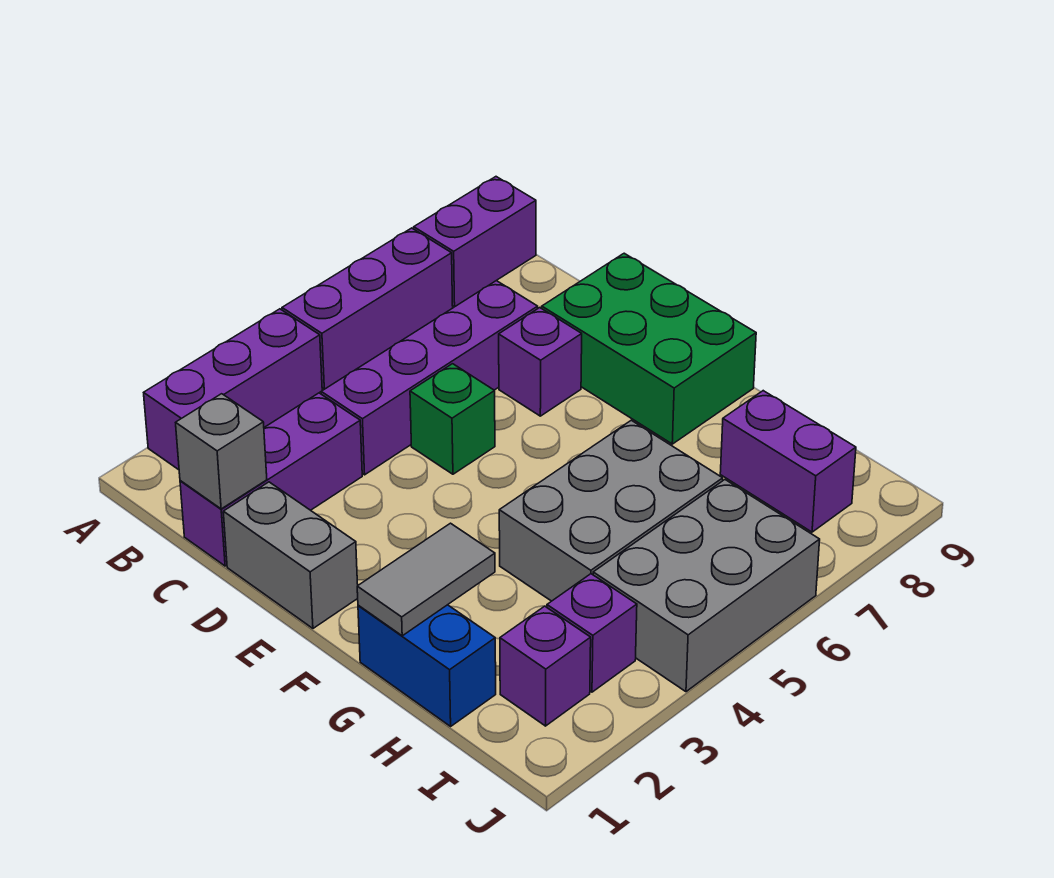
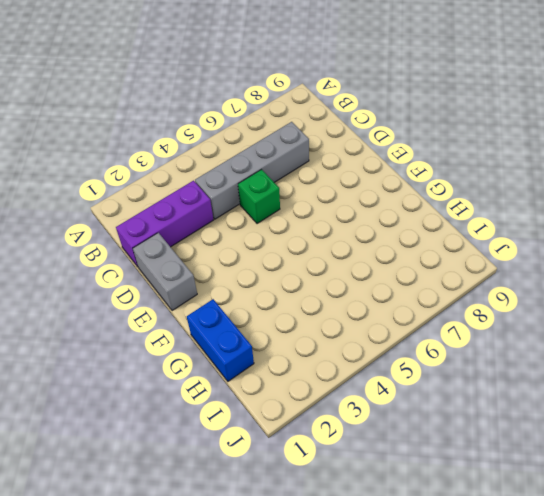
grey brick C4:C7 level 1 -> purple brick C4:C7 level 1
none -> purple brick A2:A4 level 1
none -> purple brick A5:A7 level 1
none -> purple brick A8:A9 level 1

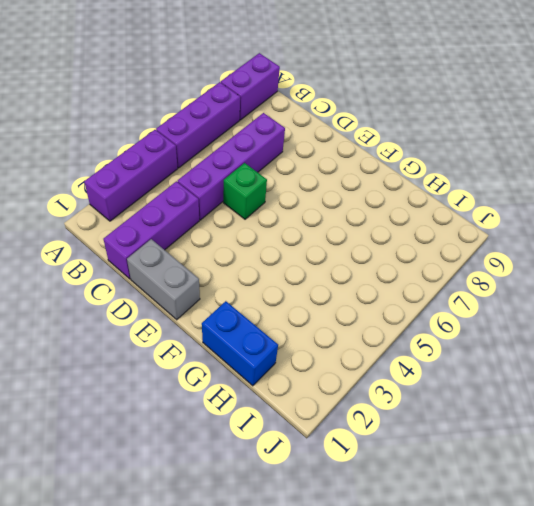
none -> purple brick D7 level 1
none -> green brick D8:F9 level 1
none -> grey brick G4:H6 level 1

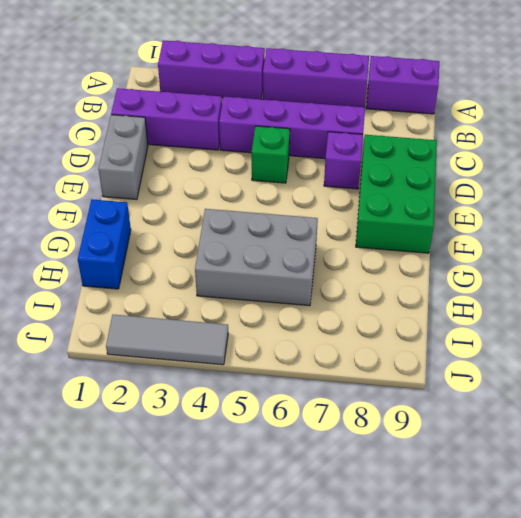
grey tile J2:J4 level 1 -> grey brick I4:J6 level 1
none -> purple brick H8:I8 level 1
none -> purple brick I2 level 1
none -> purple brick I3 level 1

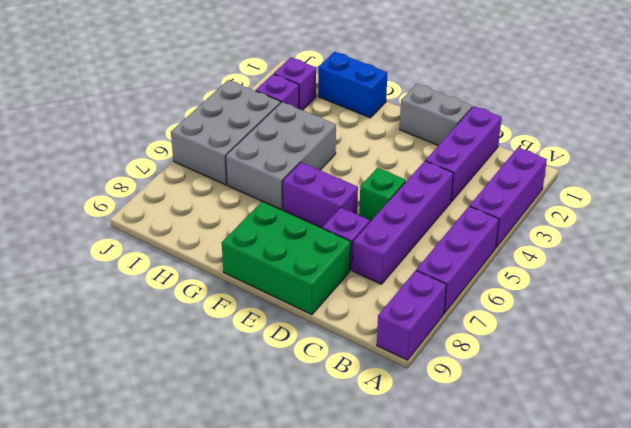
purple brick E6:F6 level 1 -> purple brick H8:I8 level 1
none -> grey brick C1 level 2
none -> grey tile G1:G2 level 2

